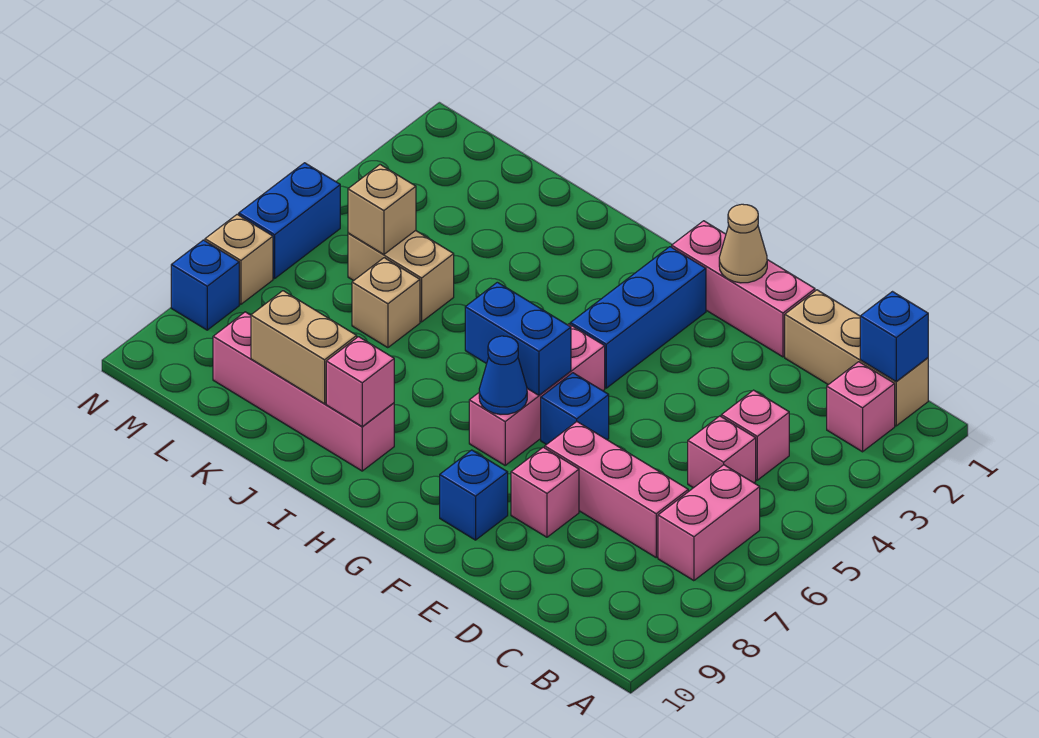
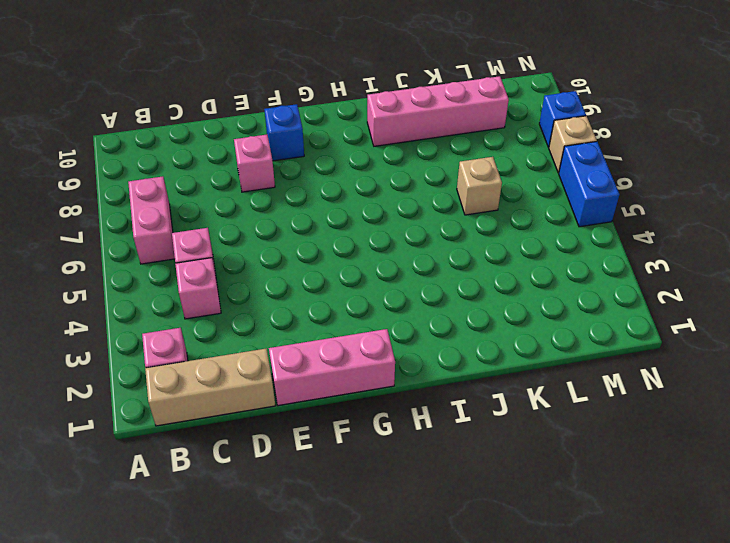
none -> pink brick C7:E7 level 1
none -> blue brick F6 level 1
none -> blue brick G2:G4 level 1

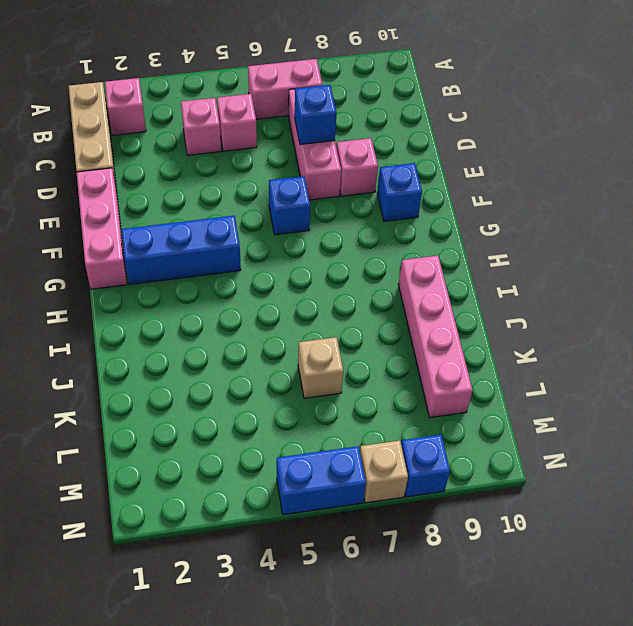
blue brick D7 level 2 -> blue brick B1 level 2
none -> pink brick G5:G7 level 1
none -> tan brick K5:L5 level 1
none -> tan cone F1 level 2

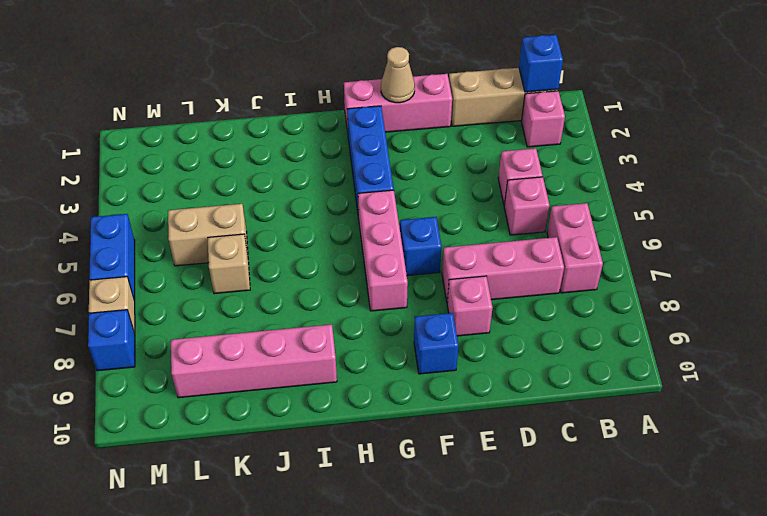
none -> blue brick G6:H6 level 2
none -> blue cone G7 level 2
none -> pink brick I9 level 2

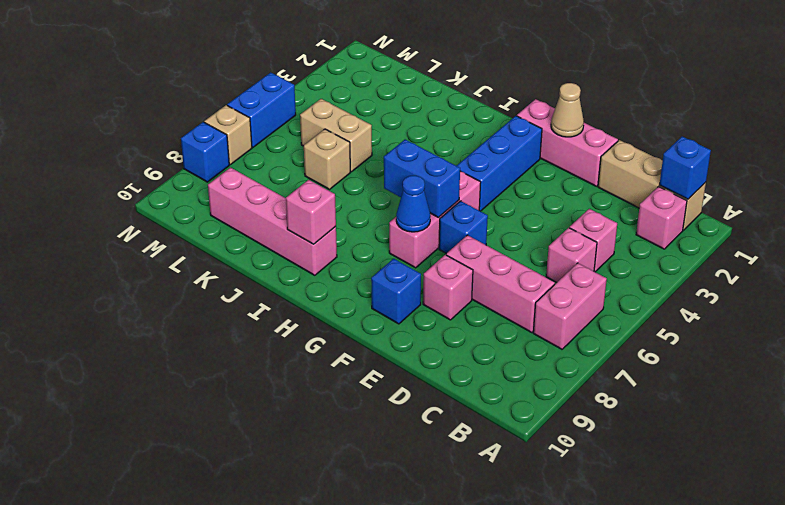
none -> tan brick J9:K9 level 2
none -> tan brick L5 level 2

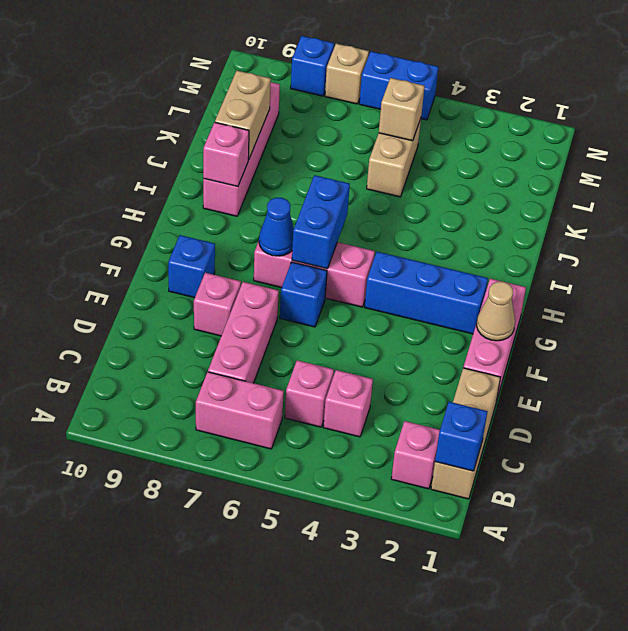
none -> tan brick K6 level 1

